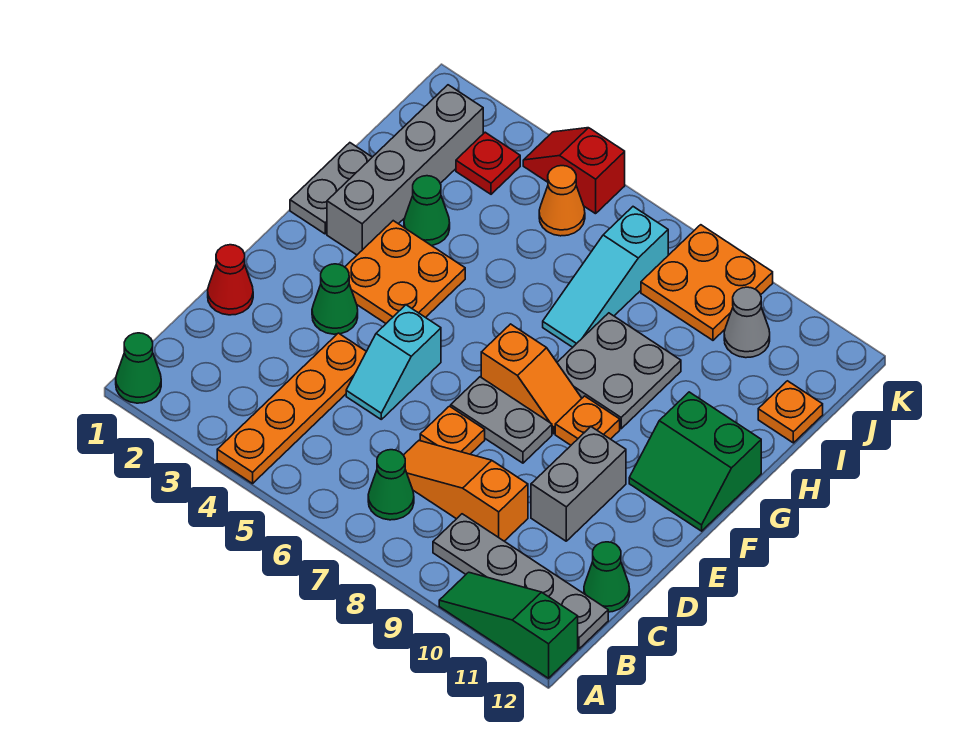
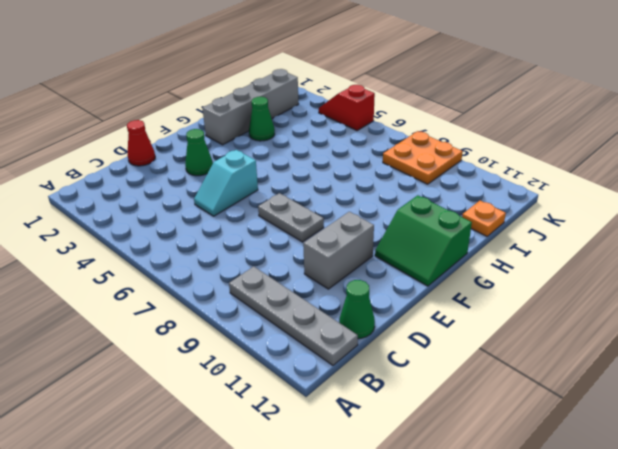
none -> green cone A1 level 1
none -> orange plate A4:D4 level 1
none -> green slope A10:A12 level 1 top 12

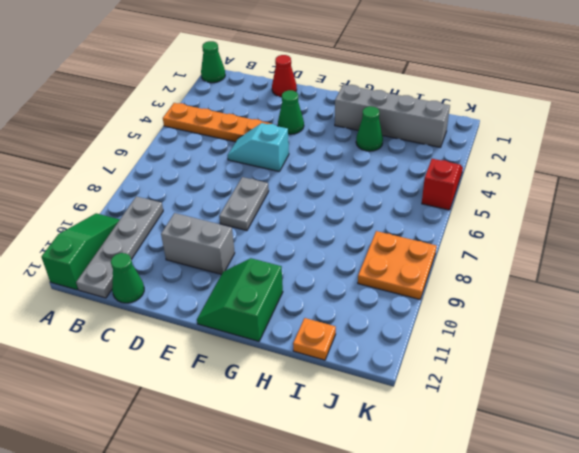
none -> green cone B7 level 1
none -> orange slope C7:C9 level 1 top 9
none -> orange plate D7 level 1

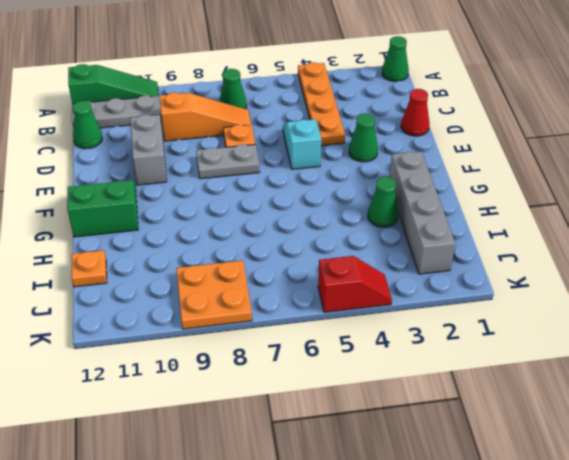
none -> orange plate F3:G4 level 1
none -> orange slope F7:F8 level 1 top 7
none -> orange plate F9 level 1

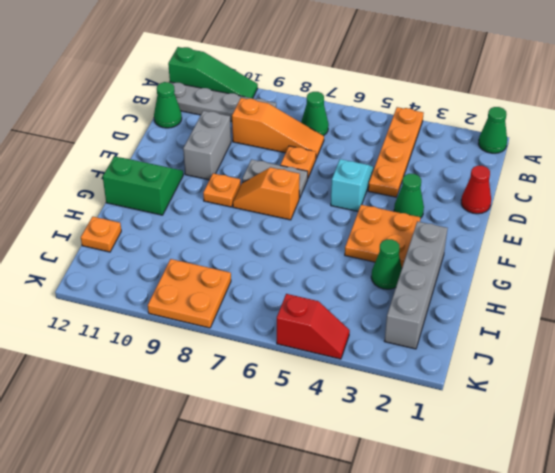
none -> grey plate G1:H1 level 1
none -> grey plate G8:H9 level 1
none -> cyan slope H7:J7 level 1 top J

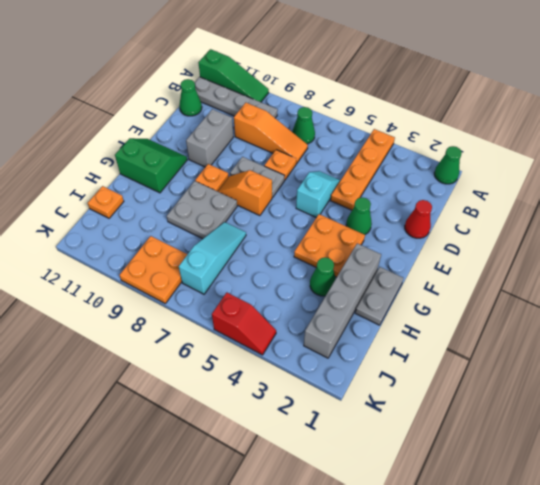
none -> red plate J3 level 1
none -> orange cone J5 level 1
none -> grey cone J10 level 1

